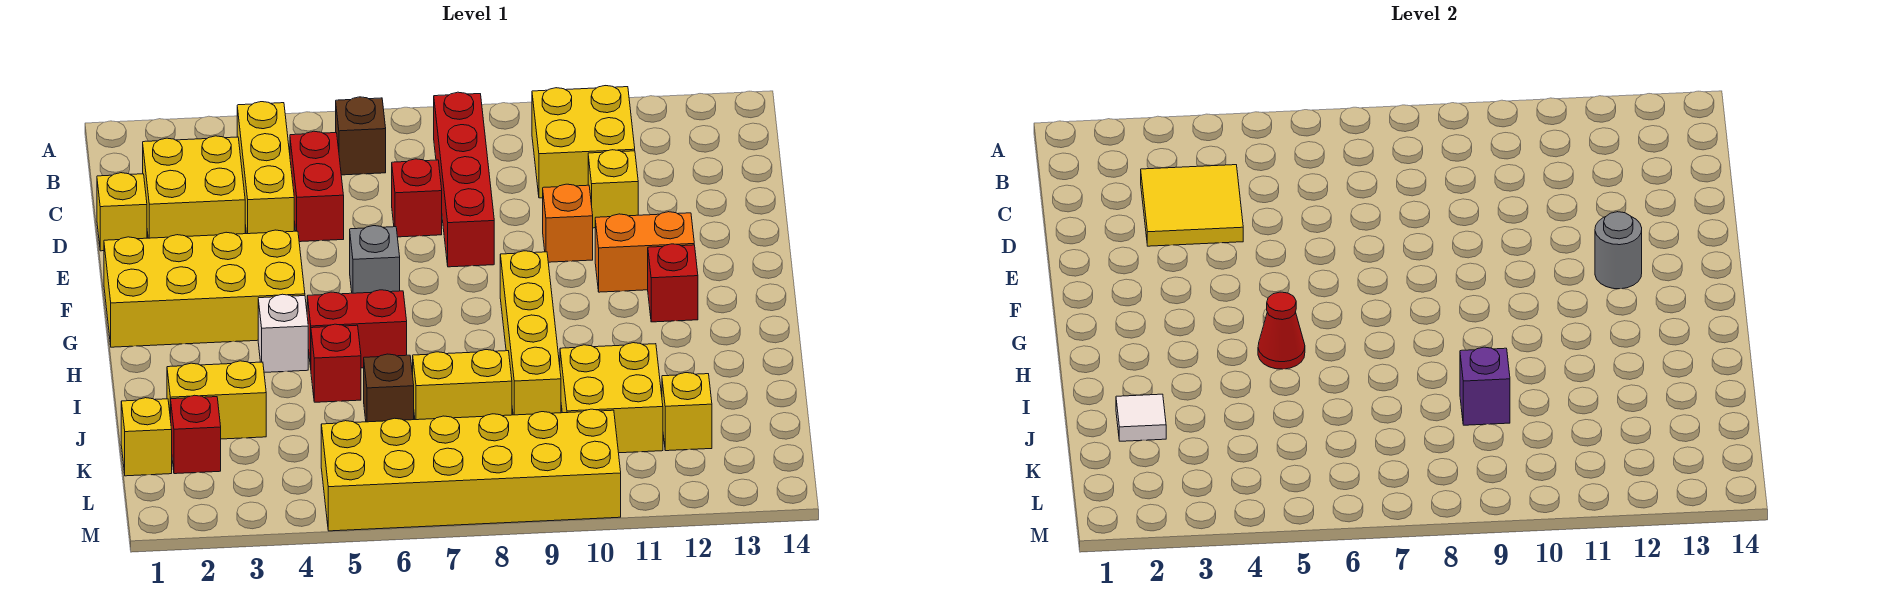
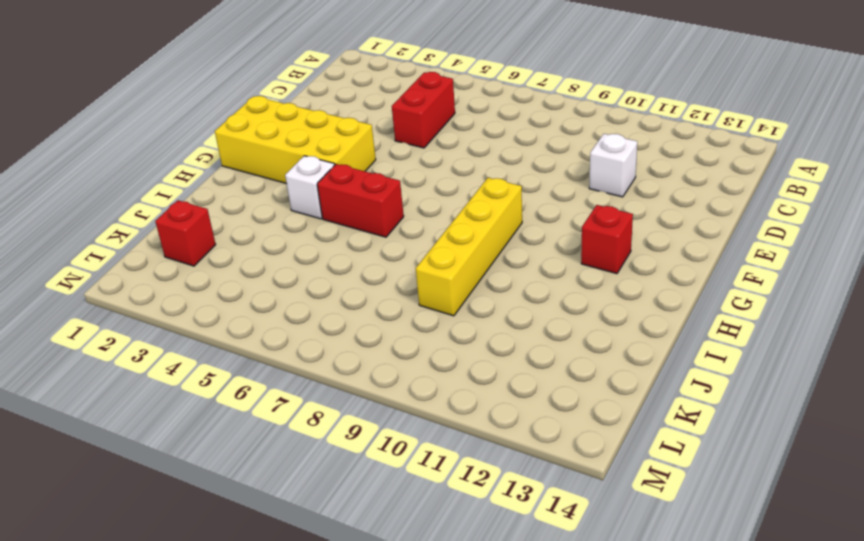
white brick D11 level 1 -> yellow brick D11 level 1
none -> yellow brick B4:D4 level 1
none -> brown brick B6 level 1
none -> red brick B8:E8 level 1
none -> yellow brick B10:C11 level 1

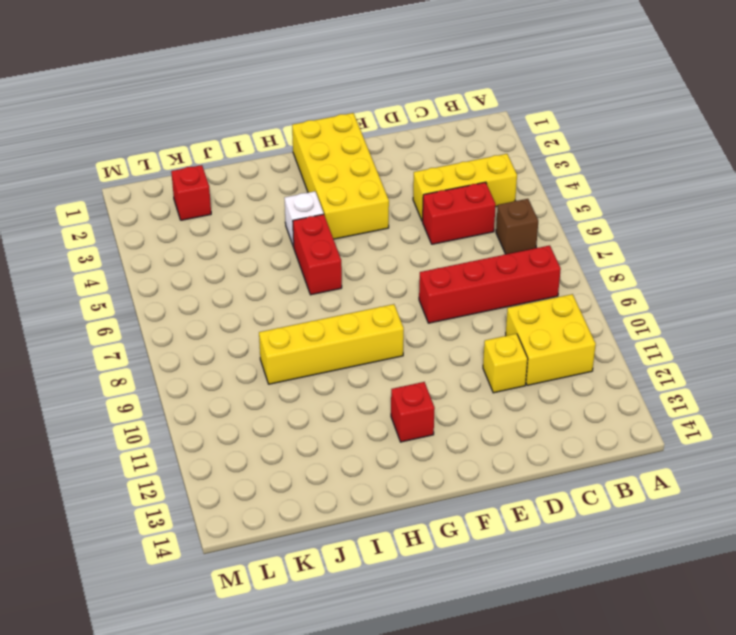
none -> yellow brick C2:D3 level 1
none -> yellow brick D1 level 1
none -> red brick D7 level 1
none -> orange brick E10 level 1

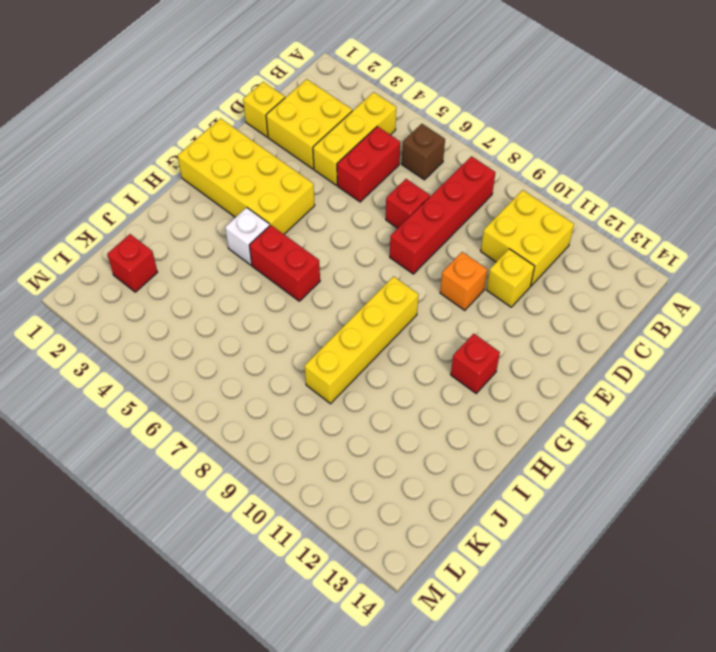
none -> grey brick F6 level 1
none -> orange brick F11:F12 level 1
none -> red brick I5 level 1
none -> yellow brick J2:J3 level 1

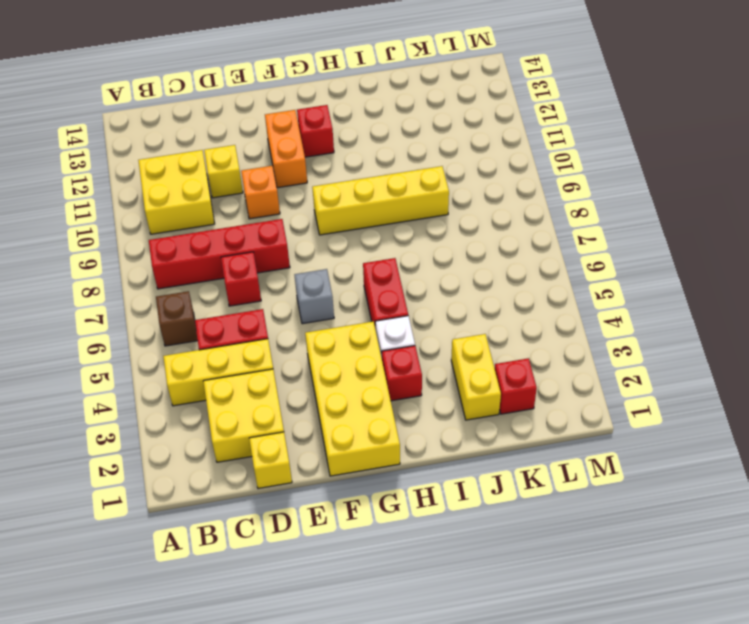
red brick H3 level 1 -> red brick I5 level 1
none -> brown brick J6 level 1
none -> yellow brick J7:J8 level 1
none -> yellow brick J10:K11 level 1
none -> yellow brick K1 level 1

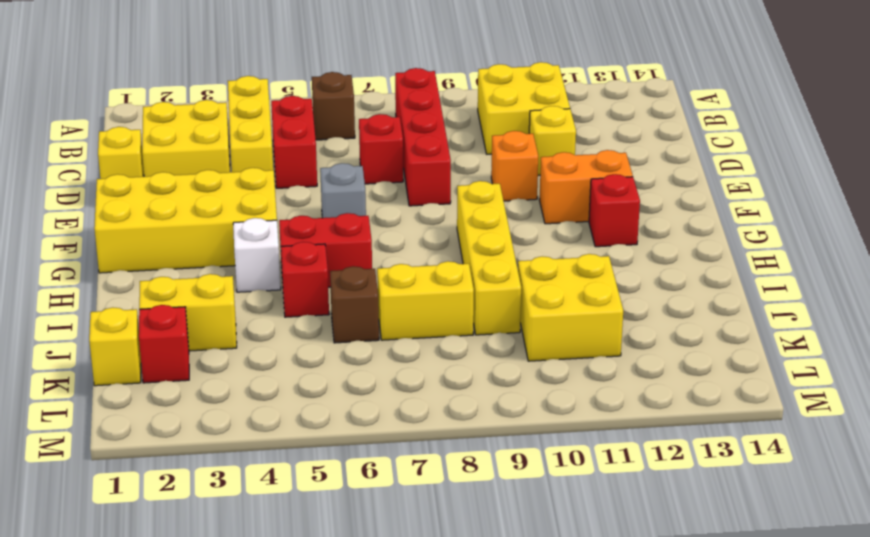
none -> yellow brick K12 level 1
none -> yellow brick L5:M10 level 1
none -> yellow tile C3:D4 level 2
none -> grey round brick F12 level 2

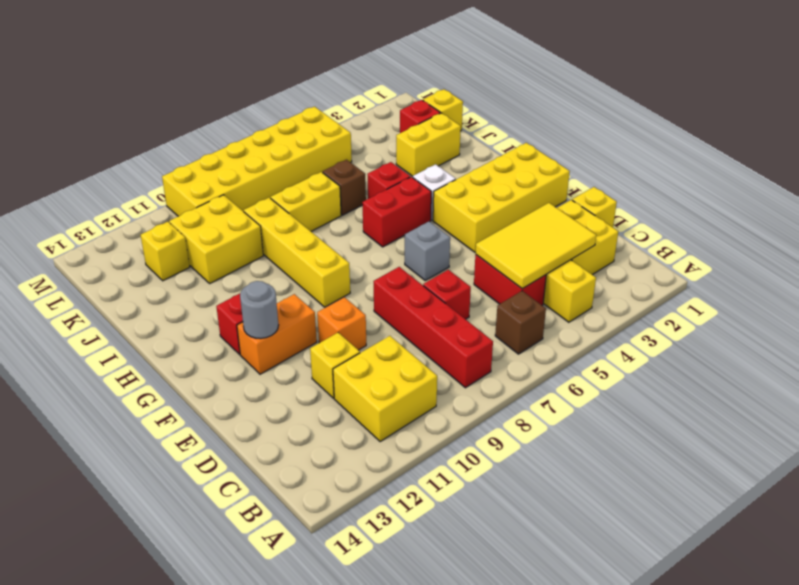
yellow tile C3:D5 level 2 -> yellow tile C3:D4 level 2
none -> red cone H5 level 2
none -> white tile J2 level 2
none -> purple brick J9 level 2

